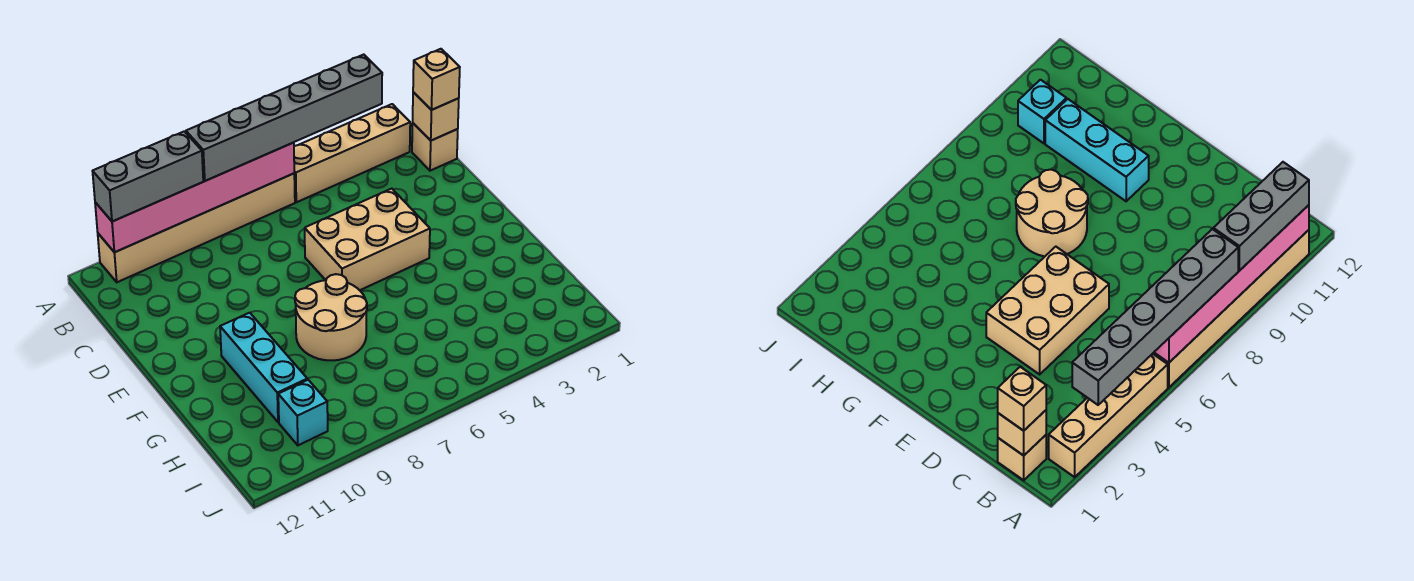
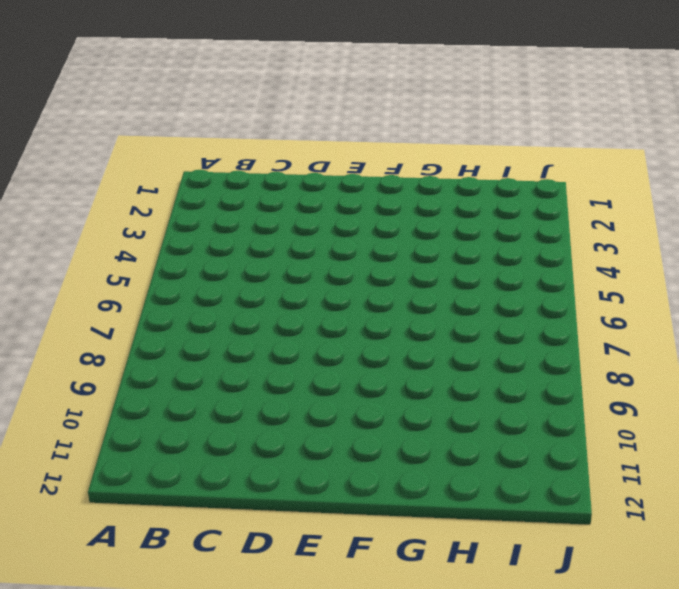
none -> tan brick A2:A5 level 1
none -> tan brick A6:A11 level 1
none -> tan brick B1 level 1

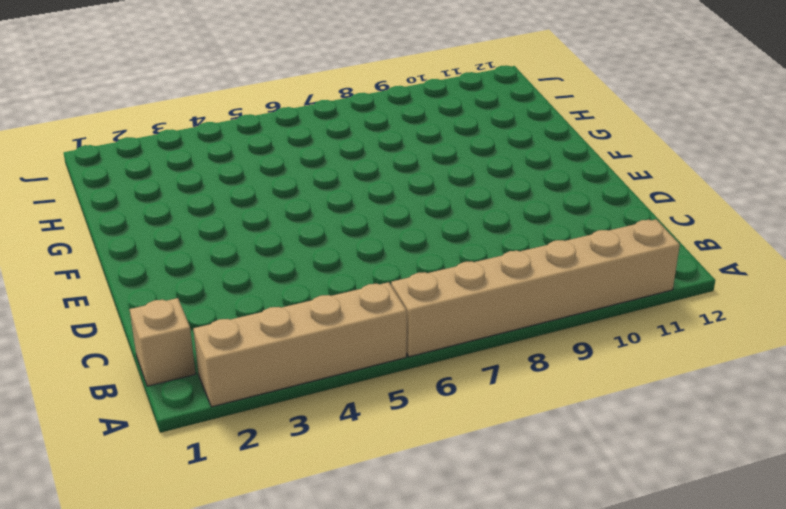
none -> tan brick D4:E6 level 1
none -> tan round brick F7:G8 level 1
none -> cyan brick F10:H10 level 1

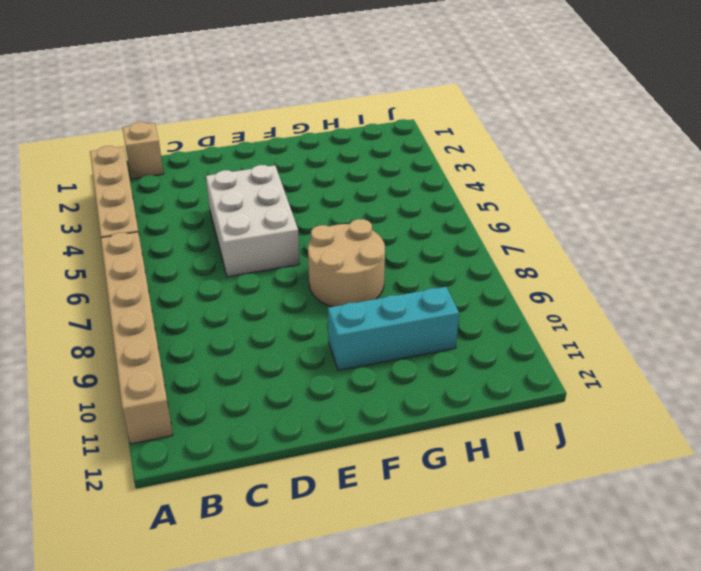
white brick D4:E6 level 1 -> tan brick D4:E6 level 1
none -> cyan brick I10 level 1
none -> pink brick A6:A11 level 2
none -> tan brick B1 level 2

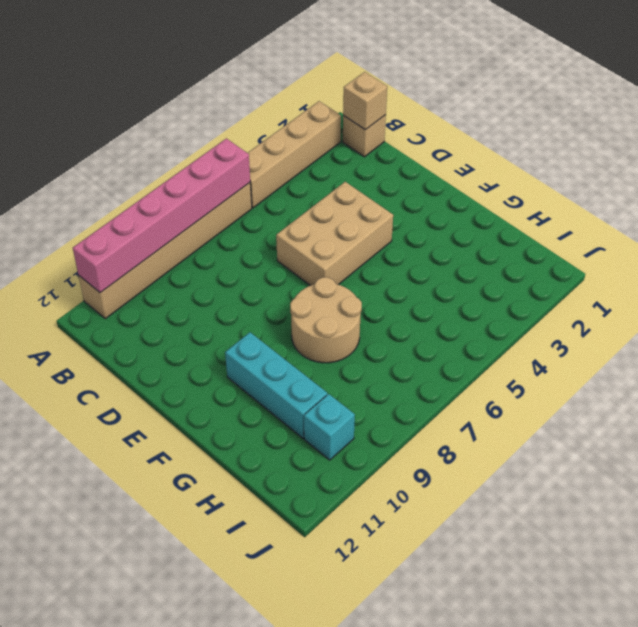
none -> grey brick A3:A8 level 3
none -> grey brick A9:A11 level 3
none -> tan brick B1 level 3

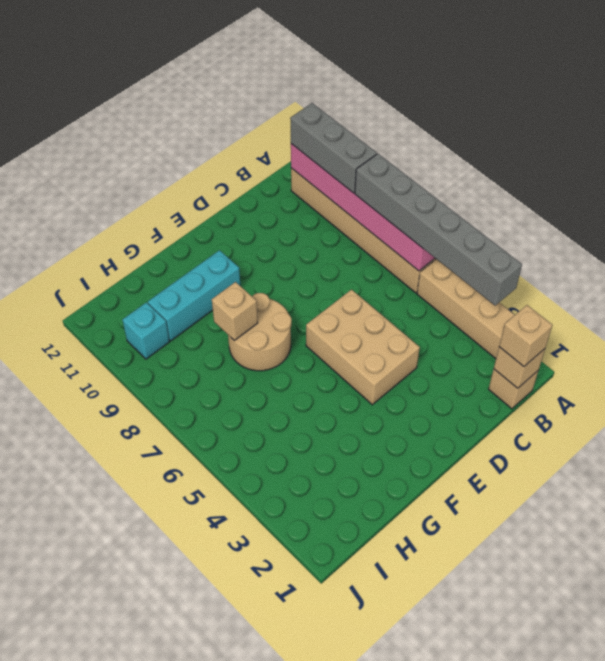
tan brick G8 level 2 -> none

